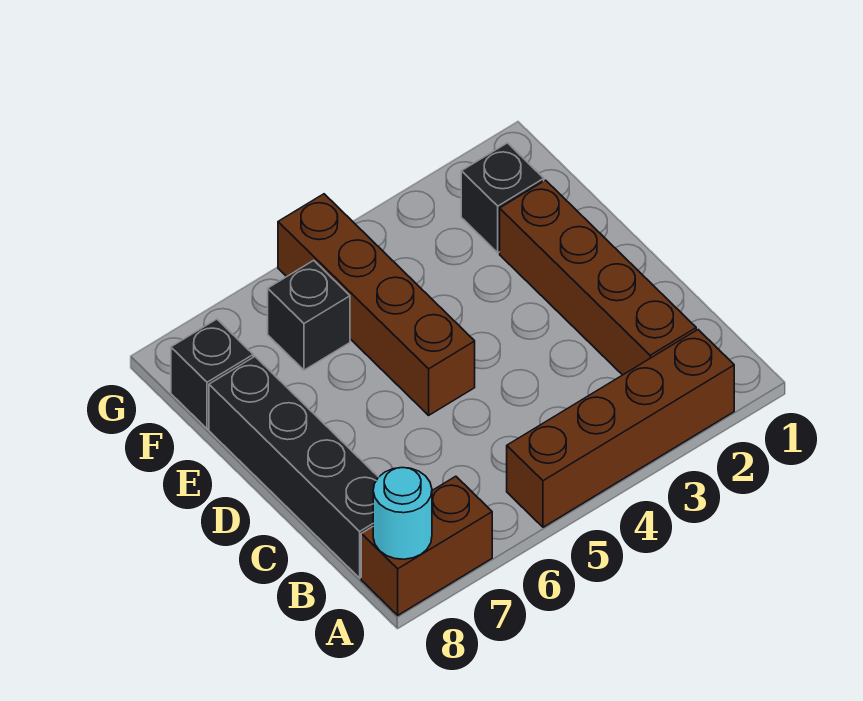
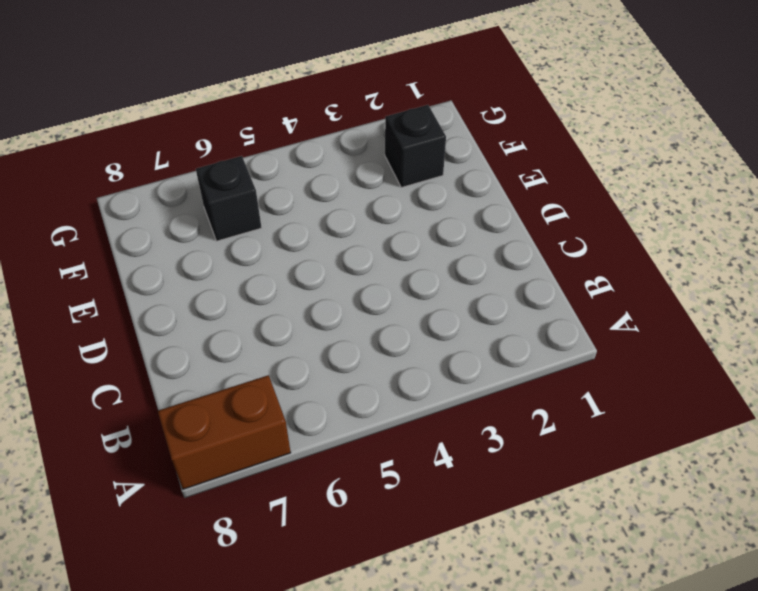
none -> brown brick A2:A5 level 1
none -> brown brick B2:E2 level 1

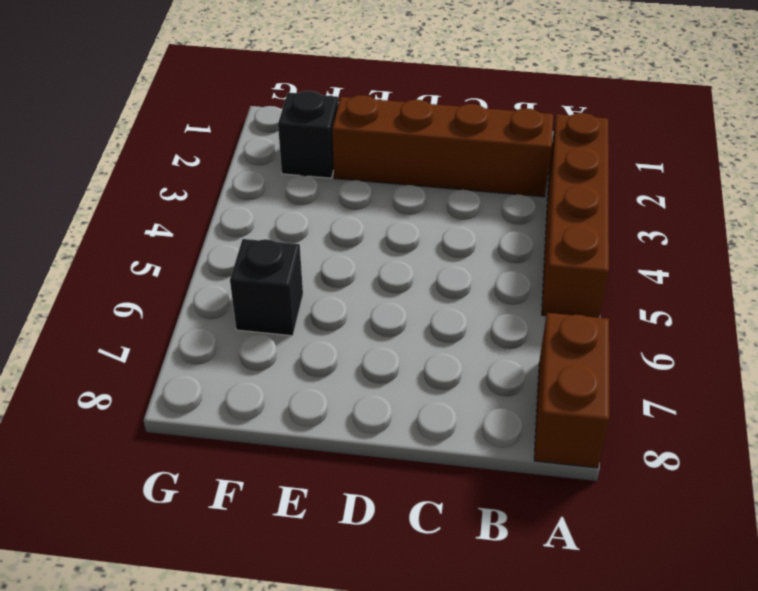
none -> black brick B8:E8 level 1
none -> brown brick D5:G5 level 1

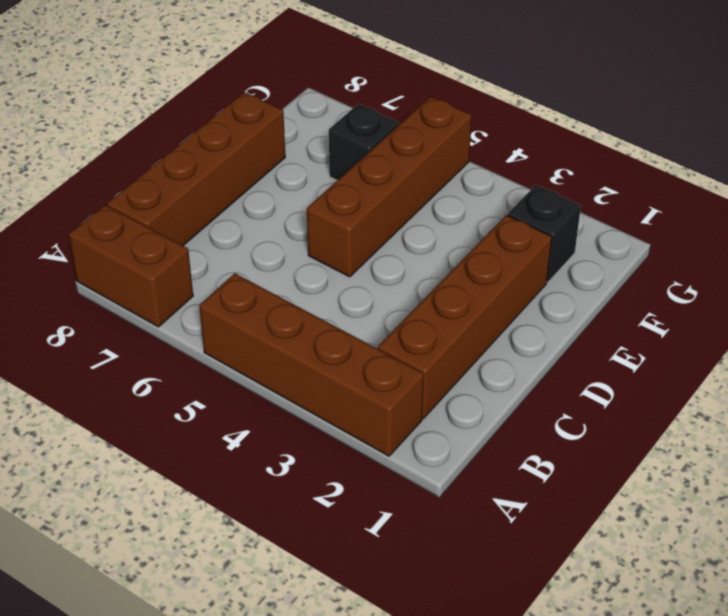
brown brick B8:E8 level 1 -> black brick B8:E8 level 1
none -> black brick F8 level 1
none -> cyan round brick A8 level 2

